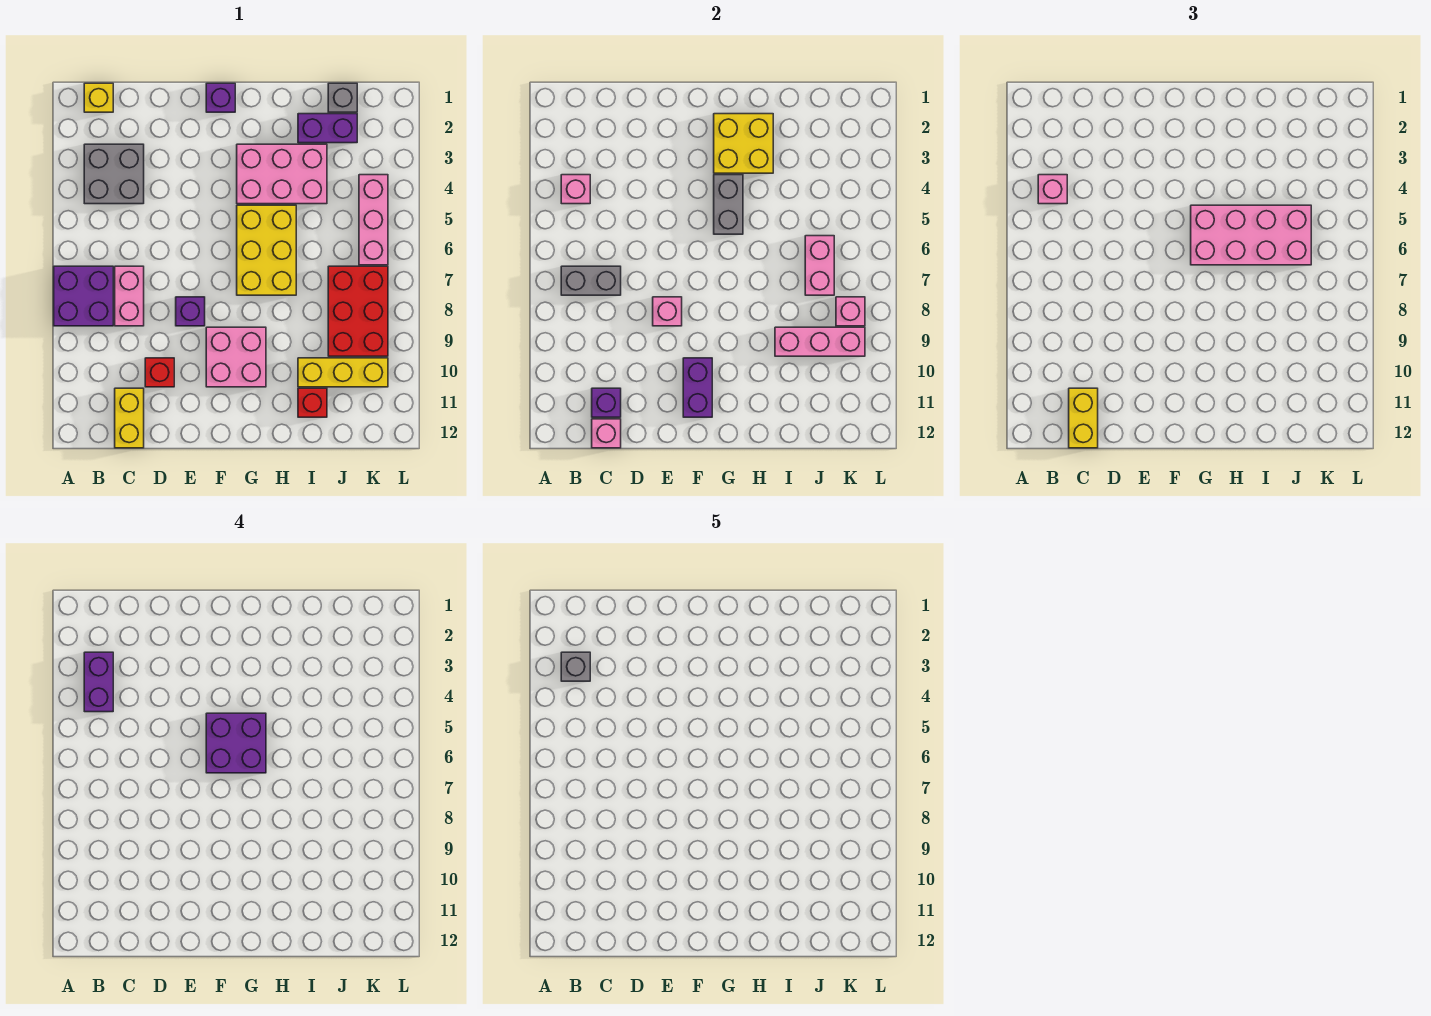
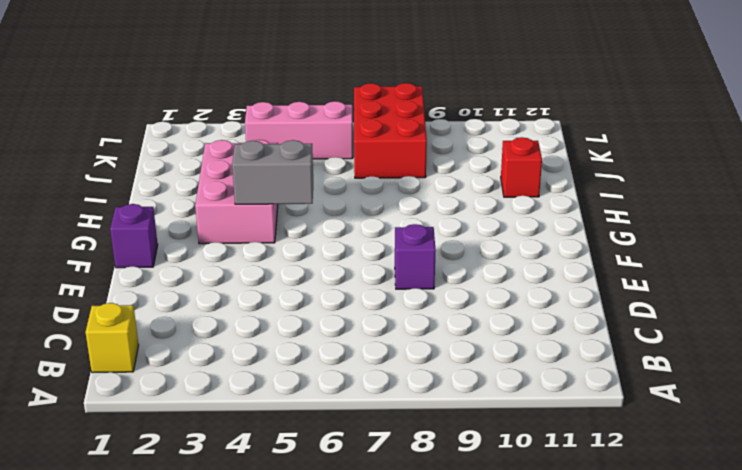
red brick J7:L8 level 1 -> red brick J7:K9 level 1
none -> purple brick A7:B8 level 1
none -> grey brick B3:C4 level 1
none -> pink brick C7:C8 level 1
none -> yellow brick C11:C12 level 1

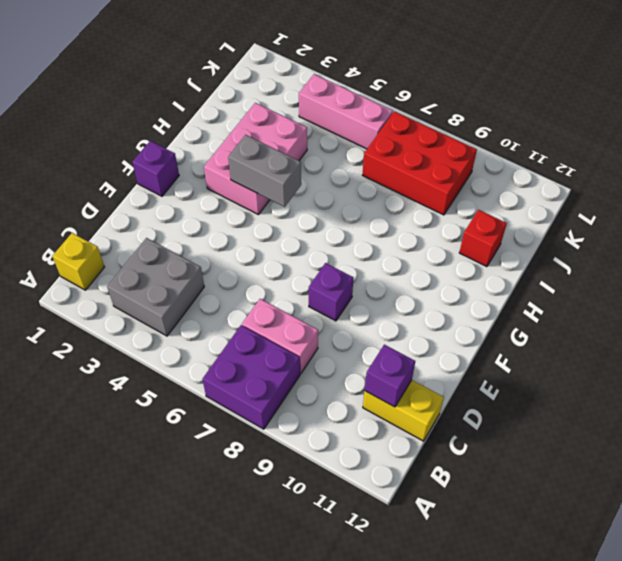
none -> red brick D10 level 1
none -> pink brick F9:G10 level 1
none -> yellow brick G5:H7 level 1
none -> purple brick I2:J2 level 1

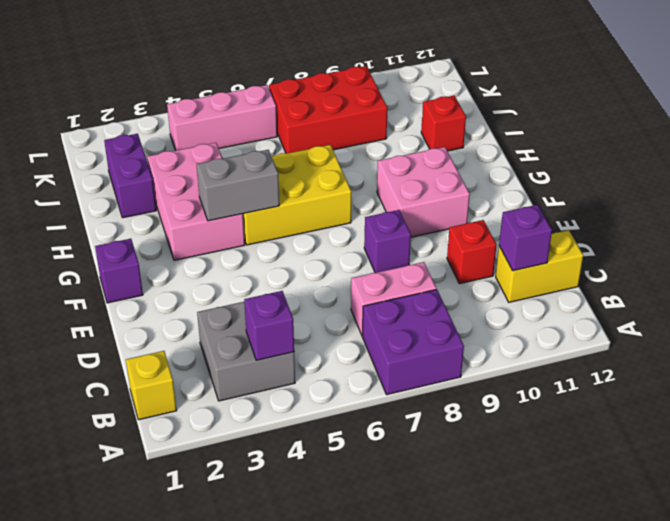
purple brick B4 level 2 -> pink brick B4 level 2
none -> yellow brick I10:K10 level 1
none -> grey brick J1 level 1
none -> grey brick B7:C7 level 2
none -> pink brick C12 level 2

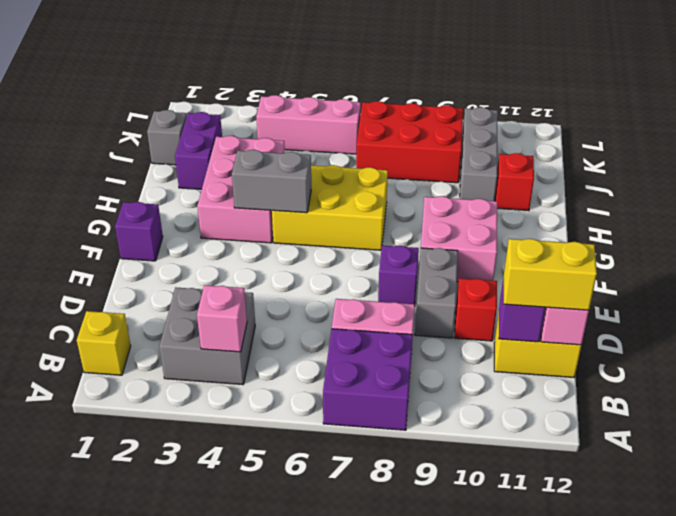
grey brick D9:E9 level 1 -> grey brick B7:C7 level 2
grey brick I10:K10 level 1 -> yellow brick I10:K10 level 1
none -> pink brick E8 level 2
none -> purple brick F10:F11 level 2
none -> yellow brick G2:H3 level 2
none -> pink brick I9:K9 level 2

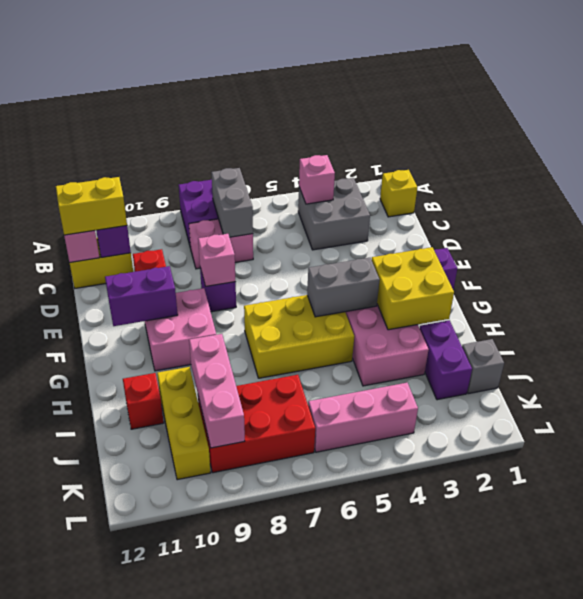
none -> pink brick J6:J7 level 2
none -> pink brick K8 level 2
none -> pink brick B4 level 3
none -> pink brick G5:J6 level 3

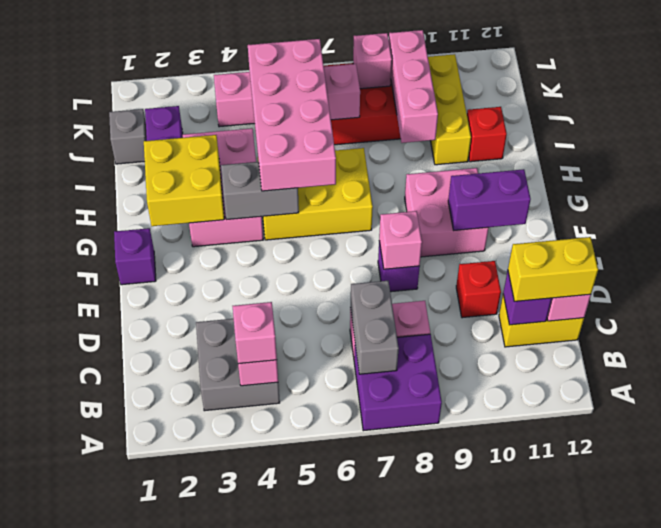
none -> yellow brick B1 level 1
none -> purple brick B3:B4 level 4
none -> purple brick F5:G6 level 4
none -> grey brick B3 level 5

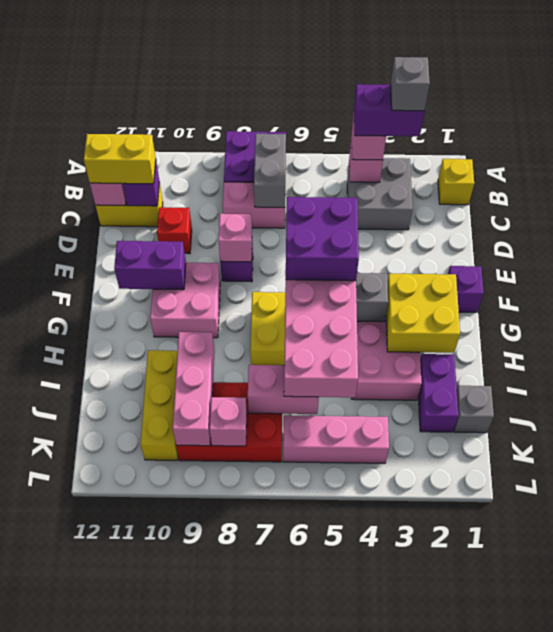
none -> red brick I11 level 1

